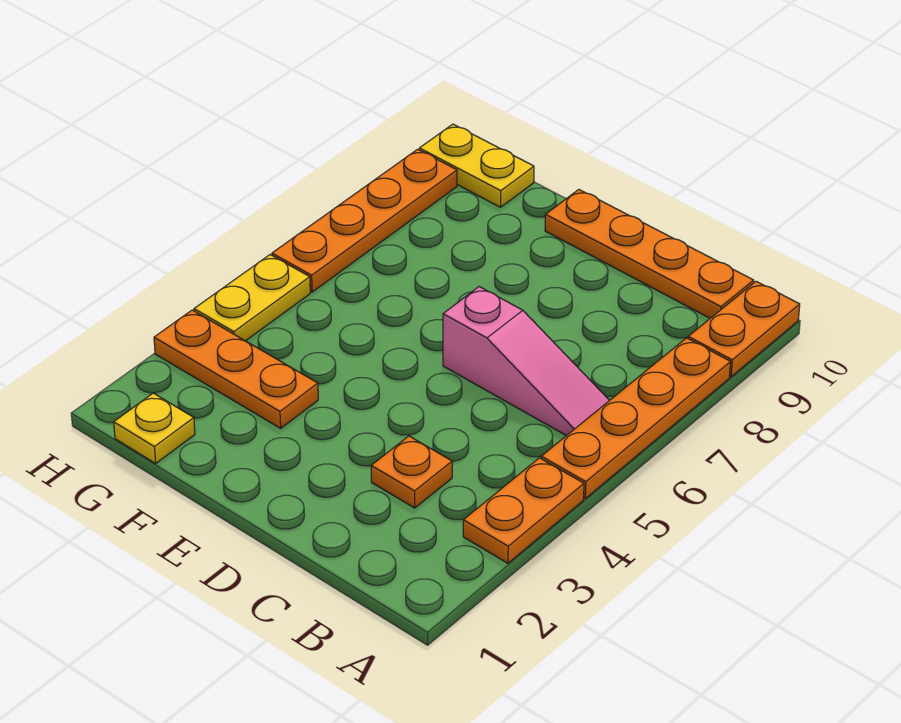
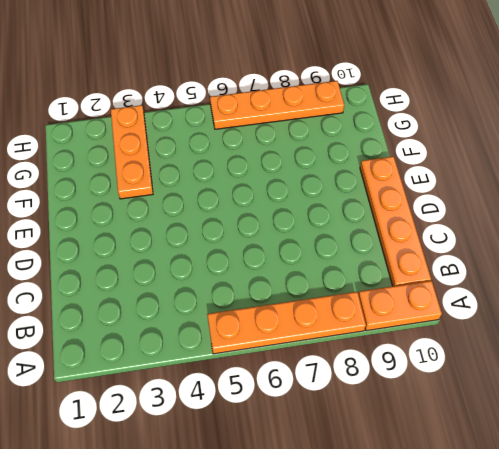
none -> orange plate A3:A4 level 1
none -> pink slope B6:D6 level 1 top D

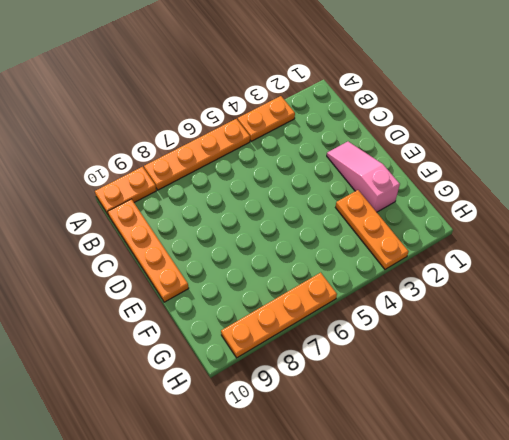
pink slope D2:F2 level 1 top F -> pink slope B6:D6 level 1 top D
none -> orange plate C3 level 1
none -> yellow plate G1 level 1

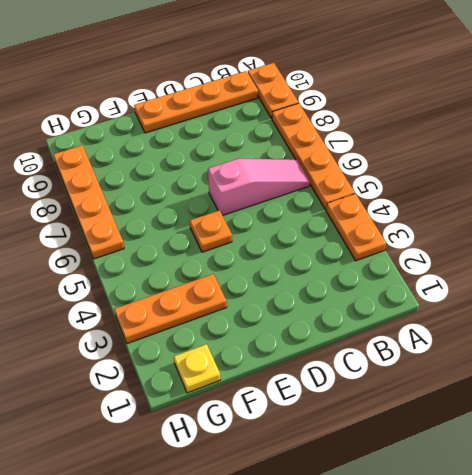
orange plate E5 level 1 -> orange plate C3 level 1
none -> yellow plate G10:H10 level 1
none -> yellow plate H4:H5 level 1

